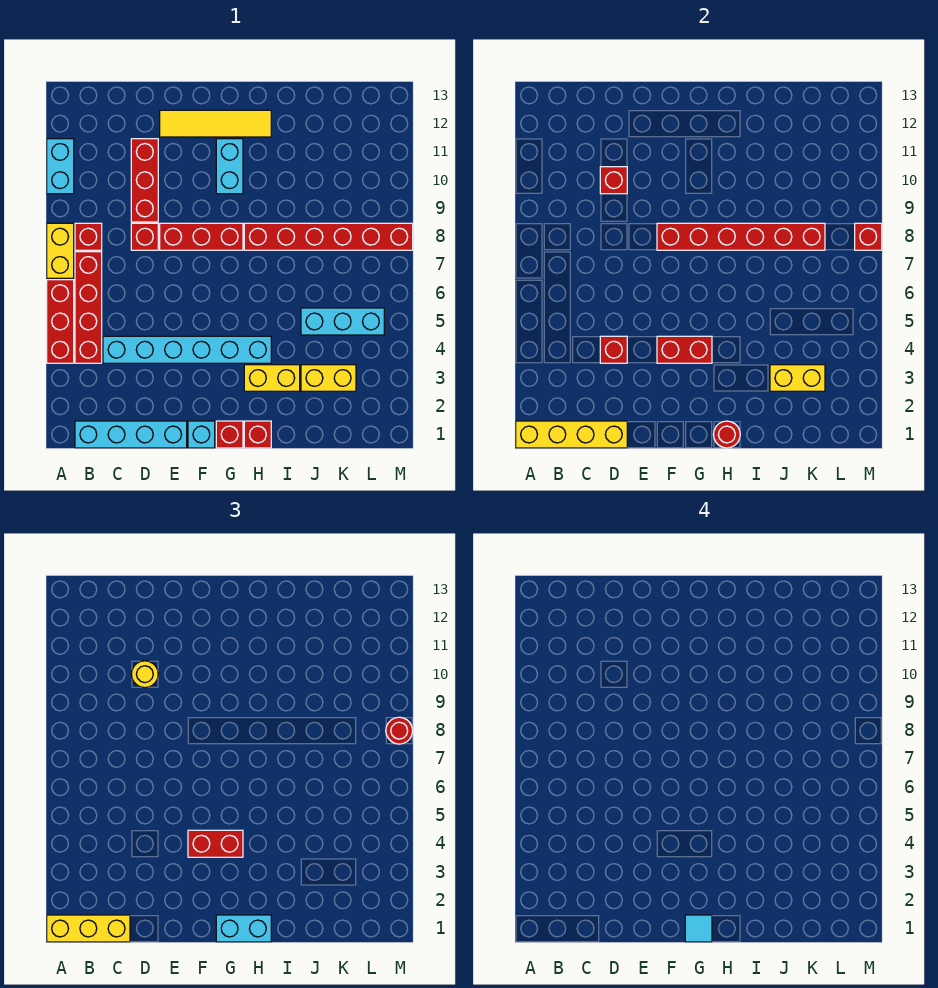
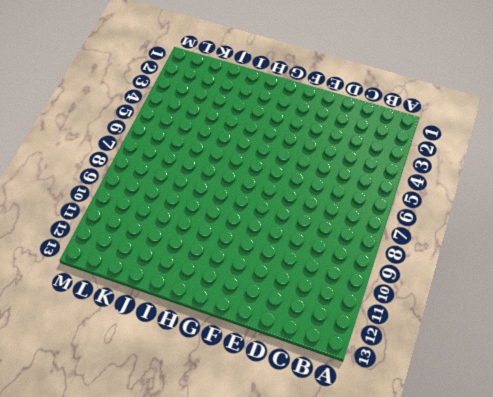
none -> red brick A4:A6 level 1
none -> yellow brick A7:A8 level 1
none -> cyan brick A10:A11 level 1
none -> cyan brick B1:E1 level 1

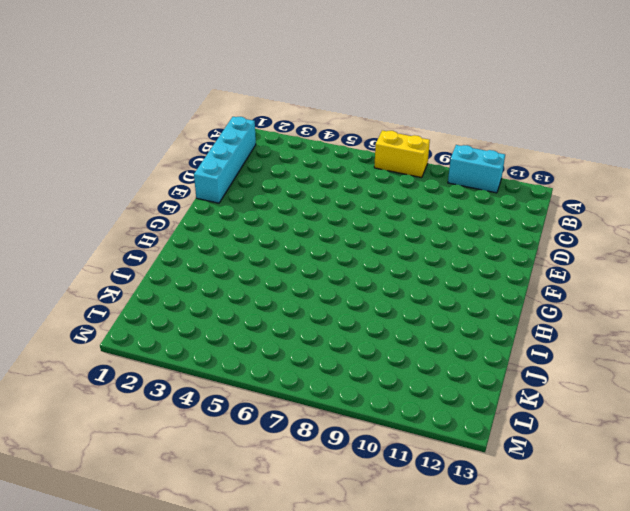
none -> red brick A4:A6 level 1
none -> red brick B4:B7 level 1
none -> red brick B8 level 1
none -> cyan brick C4:H4 level 1

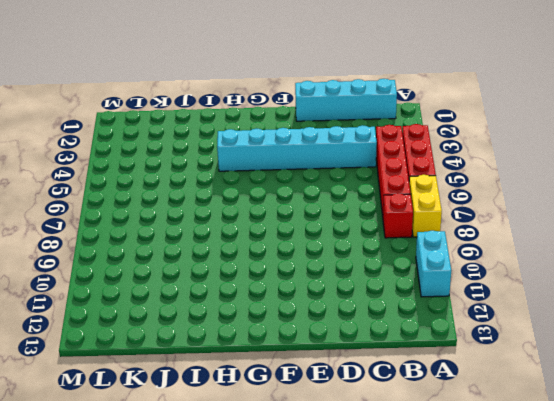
none -> red brick D8 level 1
none -> red brick D9:D11 level 1
none -> red brick E8:G8 level 1
none -> yellow tile E12:H12 level 1

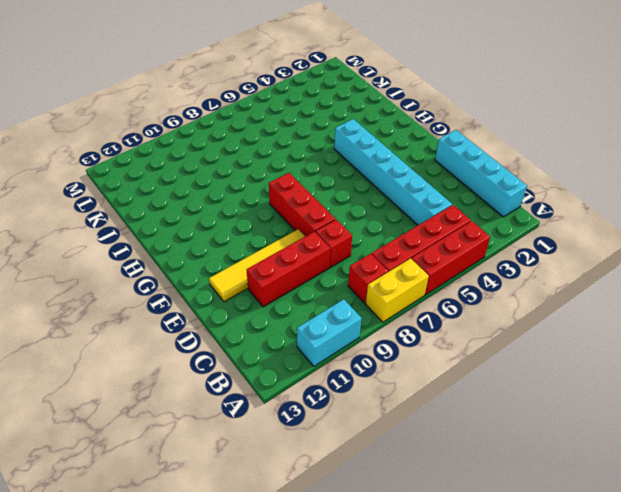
yellow tile E9:E12 level 1 -> yellow tile E12:H12 level 1
none -> cyan brick F1 level 1
none -> red brick G1 level 1
none -> cyan brick G10:G11 level 1
none -> red brick H1 level 1

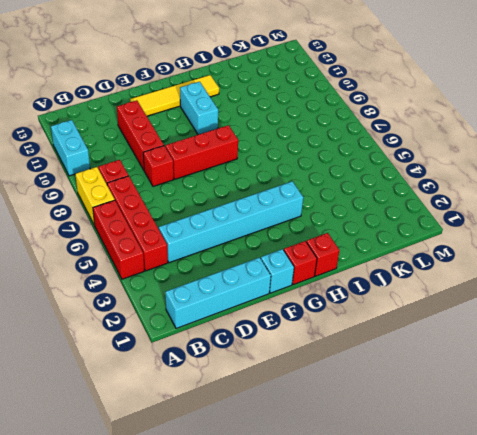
none -> yellow brick H3:I3 level 1
none -> red brick H8:M8 level 1
none -> yellow brick J3:K3 level 1
none -> cyan brick J5:L5 level 1

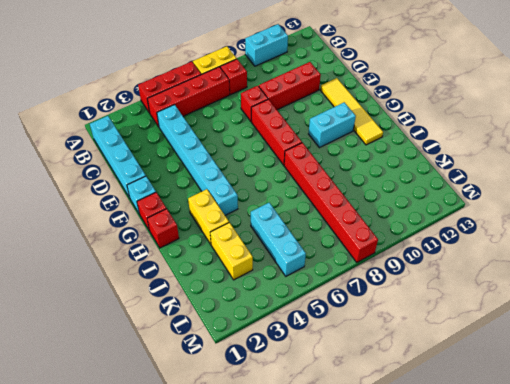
none -> yellow brick A1:D1 level 2
none -> red brick D4 level 2
none -> red brick D10 level 2
none -> red brick F4:G4 level 2

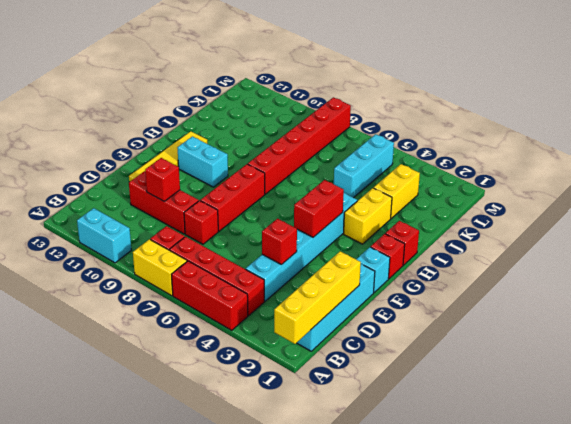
none -> red brick F8:K8 level 2
none -> red round brick H1 level 2
none -> yellow brick J3:K3 level 2
none -> red brick M8 level 2

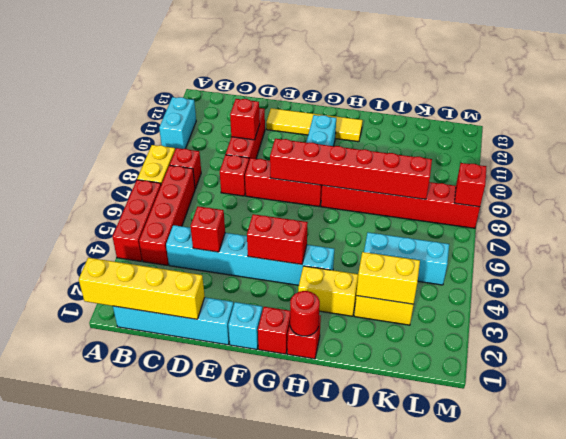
none -> yellow brick A1:C1 level 3
none -> yellow round brick D10 level 3
none -> red brick F4:G4 level 3
none -> cyan brick G1:H1 level 3

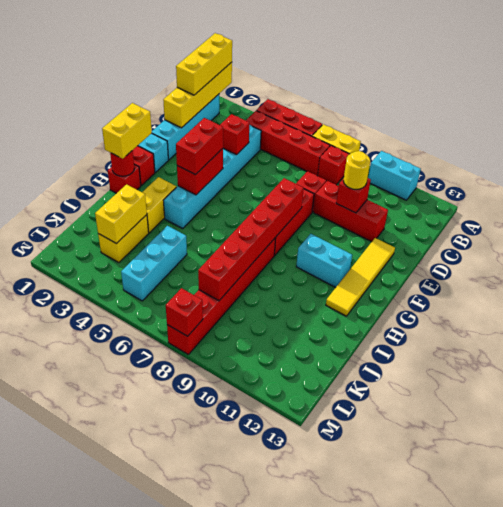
yellow brick G1:H1 level 3 -> cyan brick G1:H1 level 3
none -> red round brick M8 level 3
none -> cyan tile G1 level 4

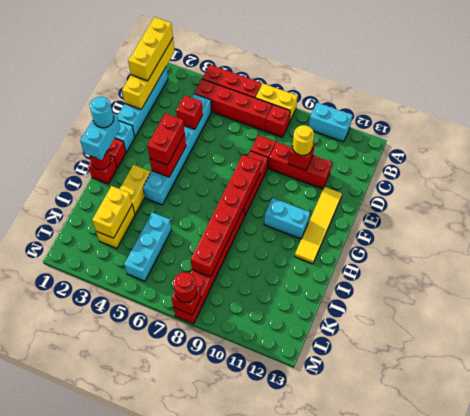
cyan round brick G1 level 4 -> cyan tile G1 level 4

